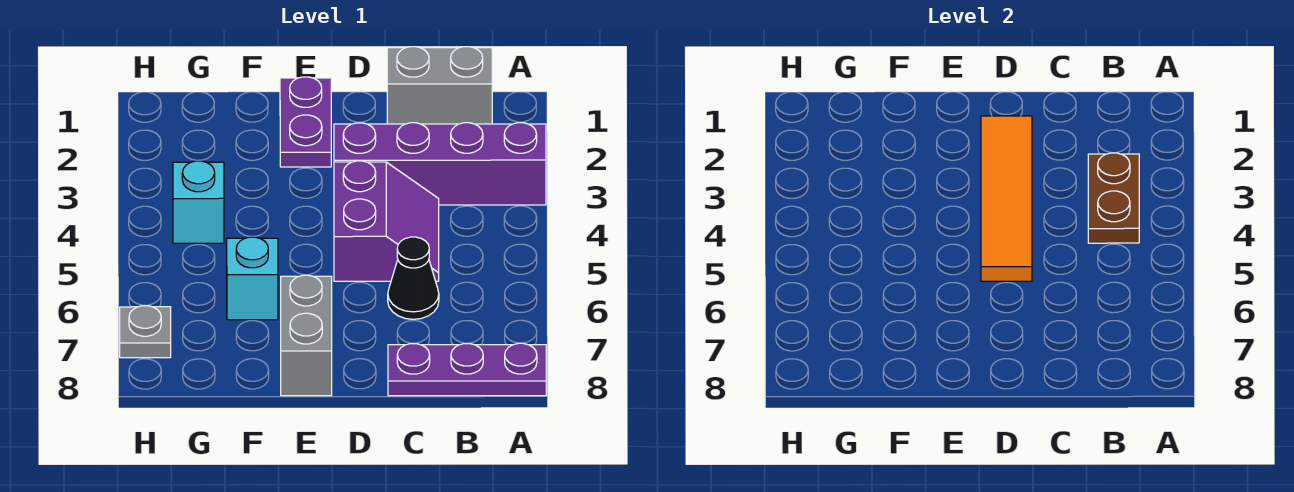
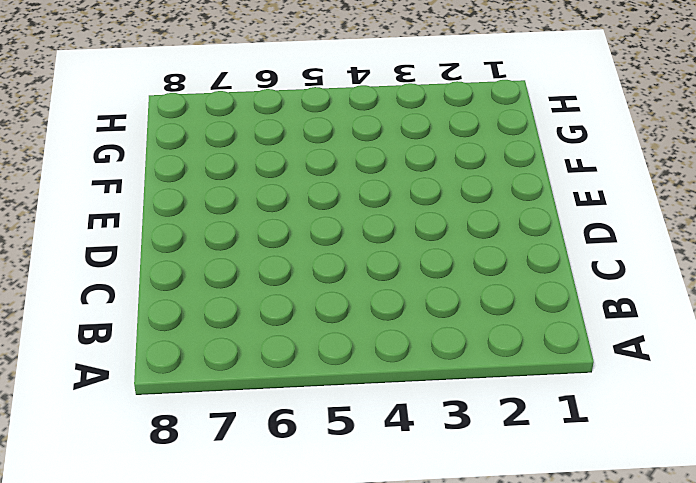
none -> purple brick A3:D3 level 1
none -> purple plate A8:C8 level 1
none -> grey brick B1:C1 level 1

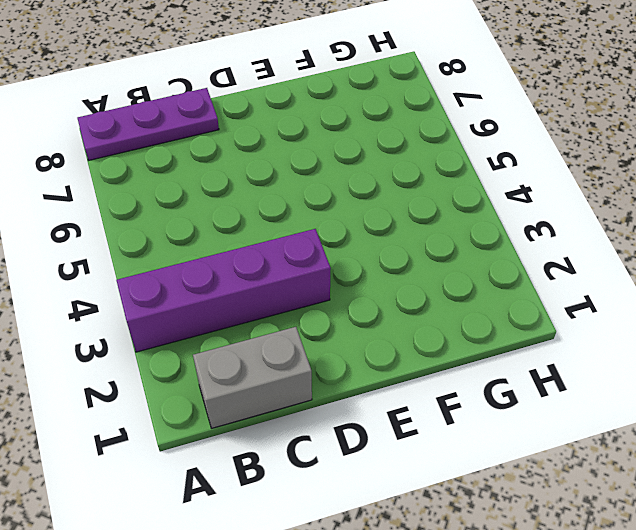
none -> purple slope C4:D5 level 1 top D
none -> black cone C6 level 1
none -> purple plate E1:E2 level 1

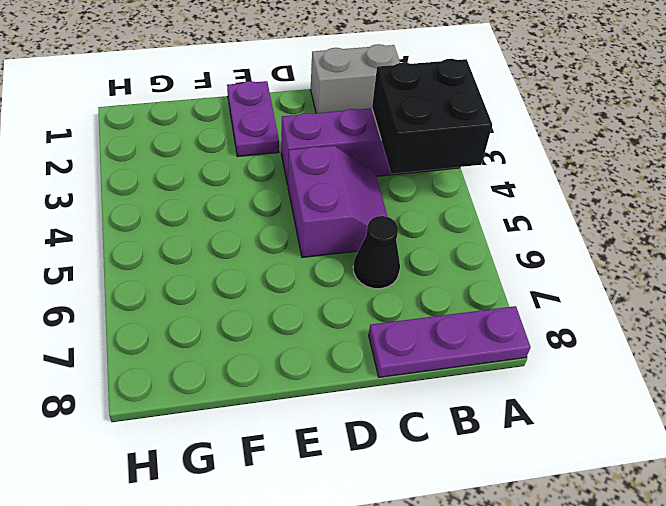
black brick A3:B4 level 2 -> brown plate B3:B4 level 2
none -> grey brick E7:E8 level 1
none -> cyan brick F6 level 1
none -> cyan brick G4 level 1

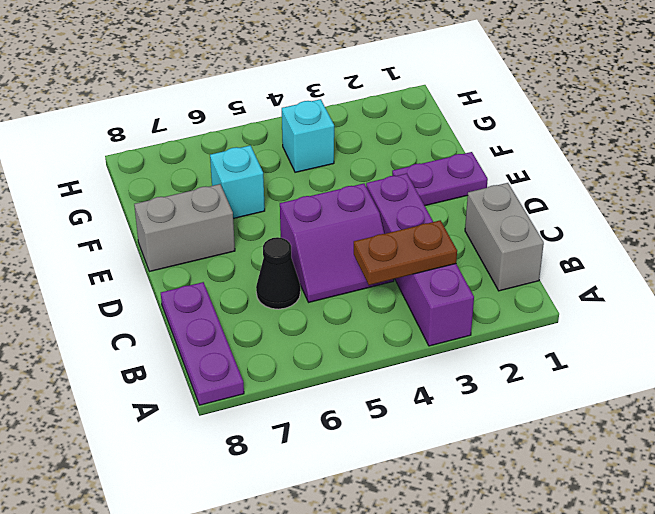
none -> grey plate H7 level 1
none -> orange tile D2:D5 level 2

